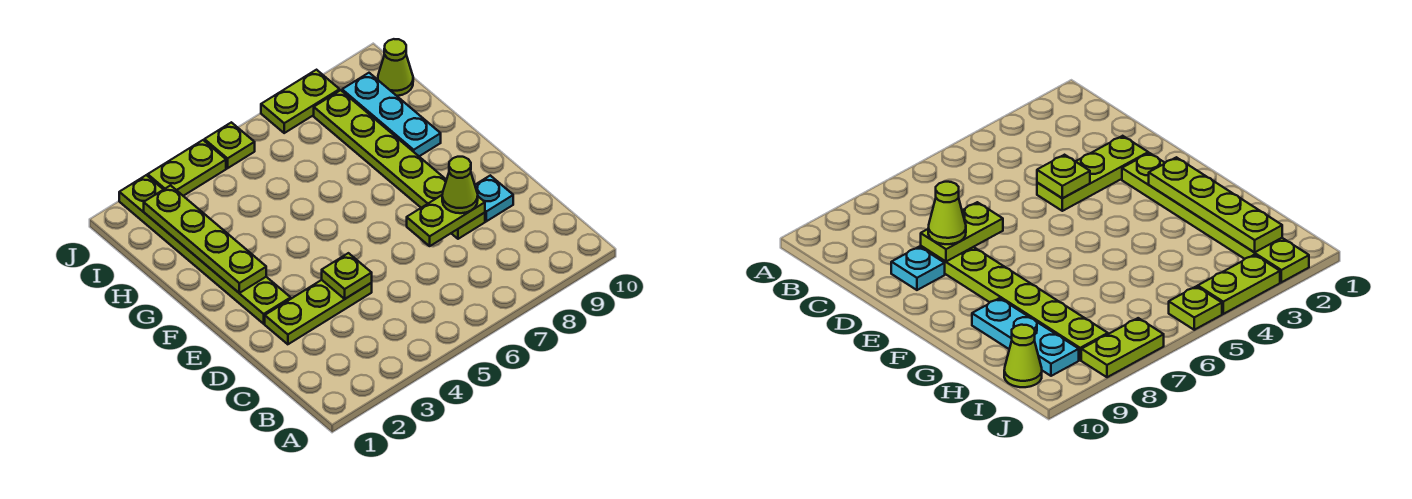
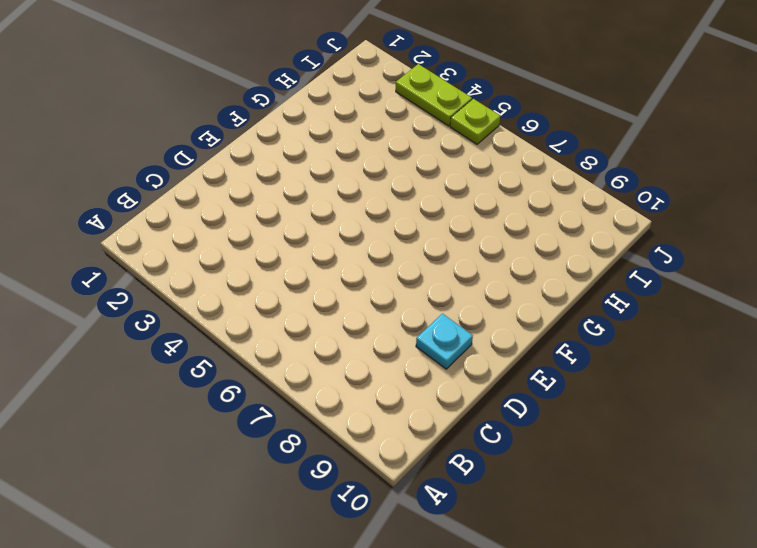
none -> lime plate D2:D4 level 1
none -> lime plate D8:I8 level 1
none -> lime plate E2:J2 level 1

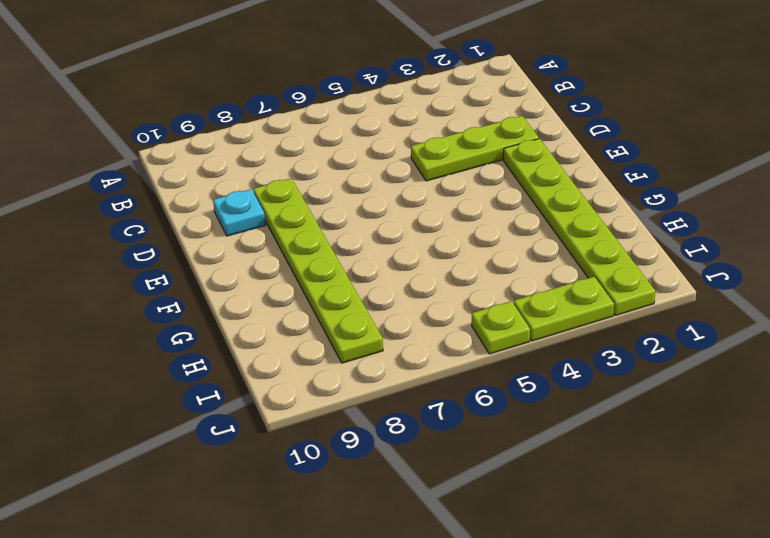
none -> cyan plate G9:I9 level 1
none -> lime cone I10 level 1
none -> lime plate J7:J8 level 1

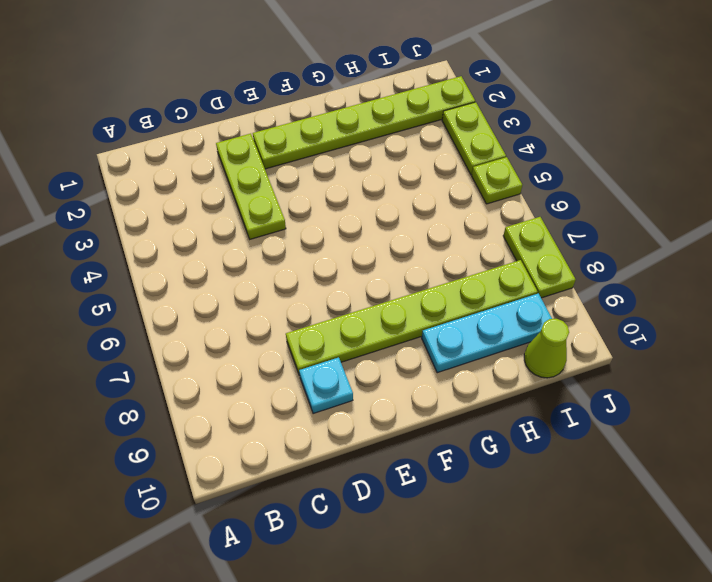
none -> lime plate D4 level 2
none -> lime plate D7:D8 level 2
none -> lime plate F2:I2 level 2

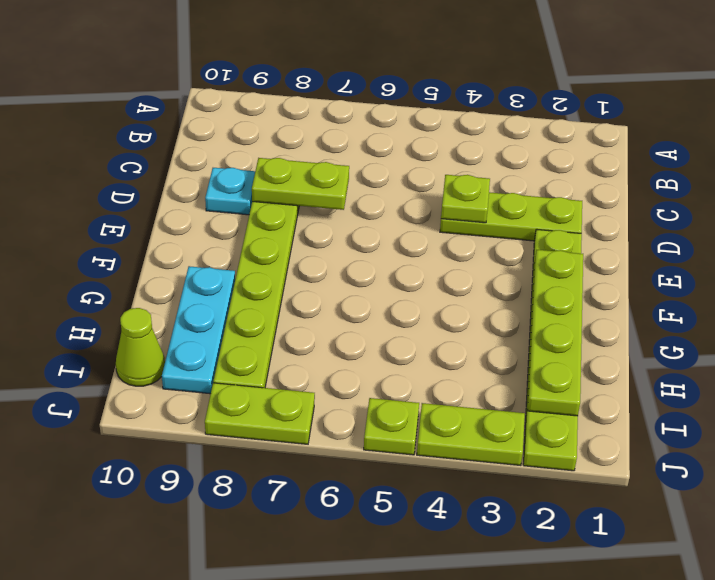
none -> lime cone D8 level 3

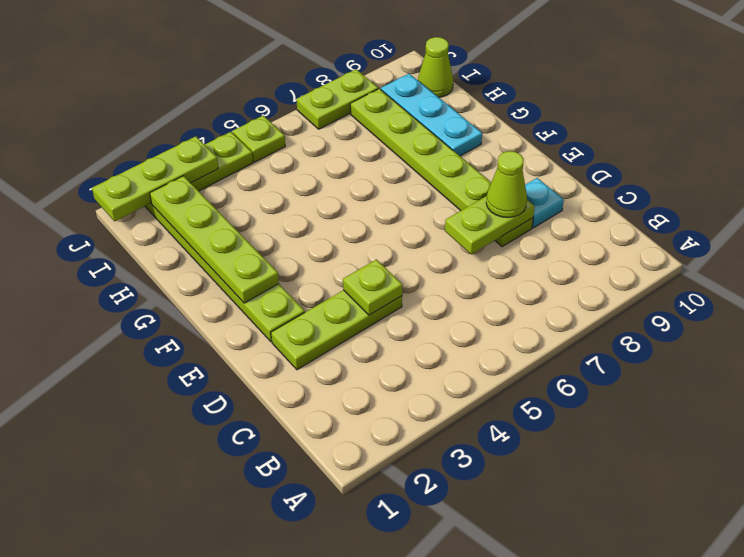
lime plate J1:J3 level 2 -> none

